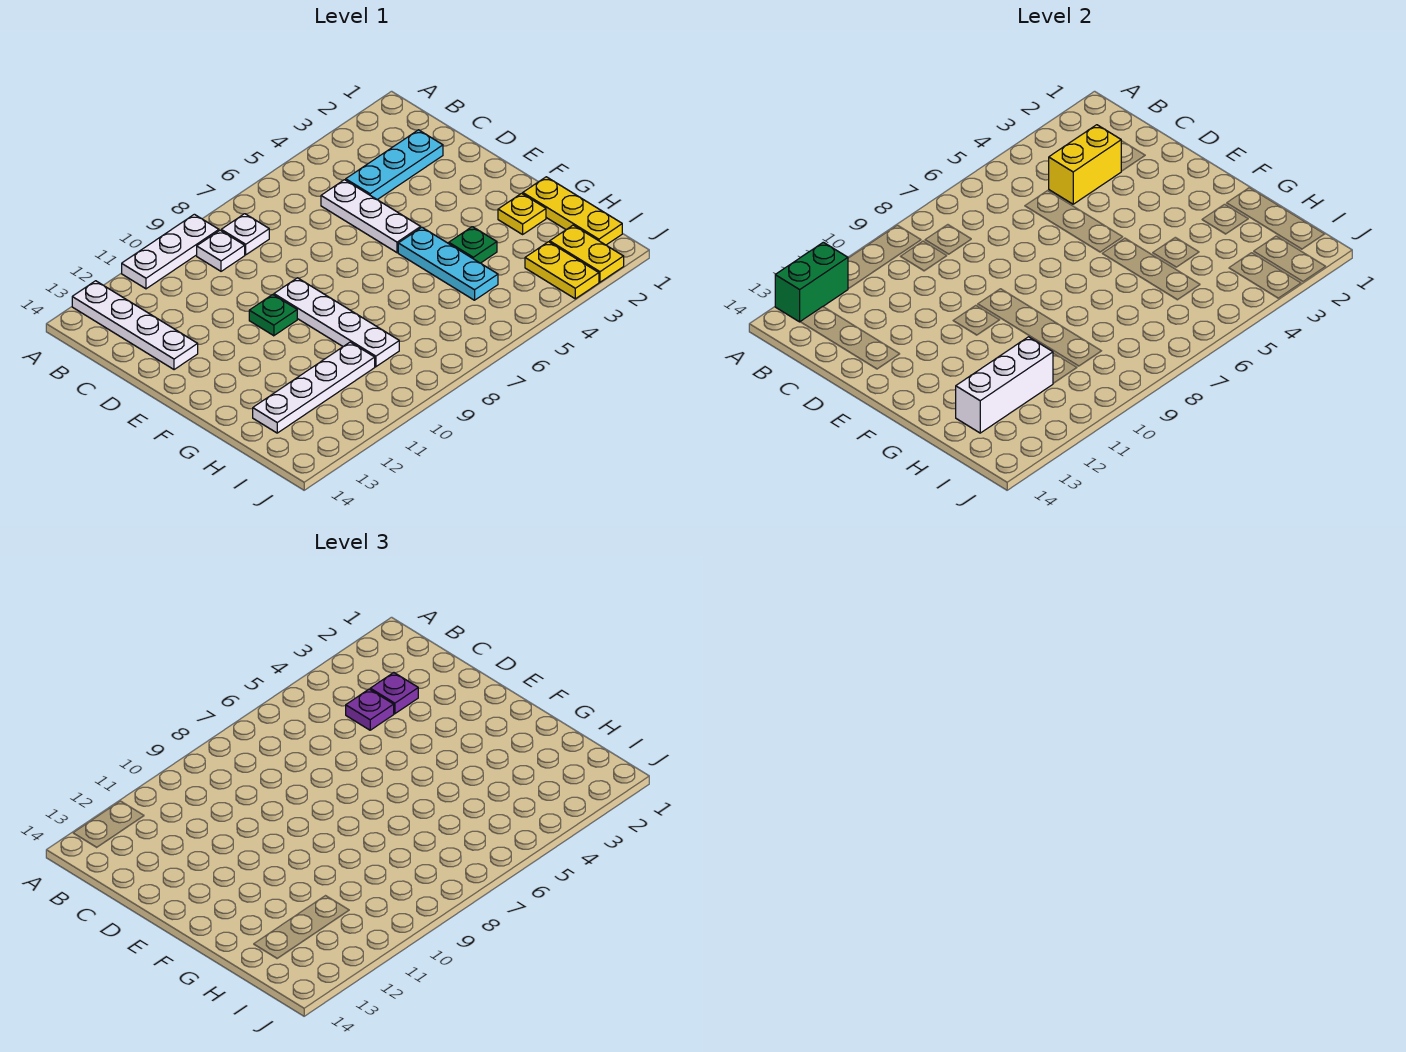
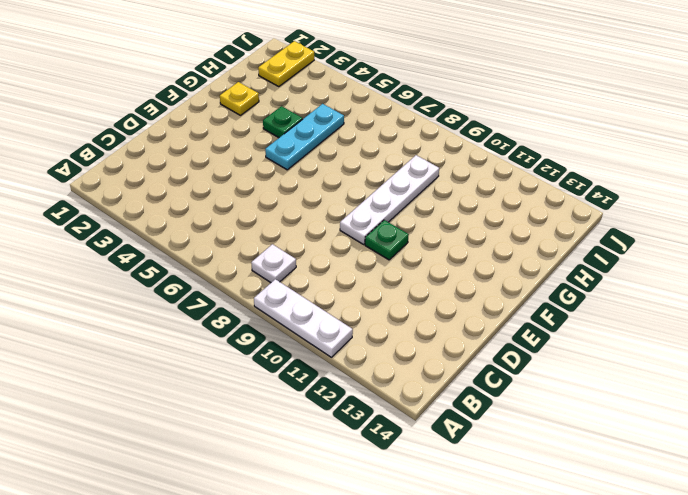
none -> white plate A13:D13 level 1
none -> white plate B9 level 1
none -> cyan plate C2:C4 level 1

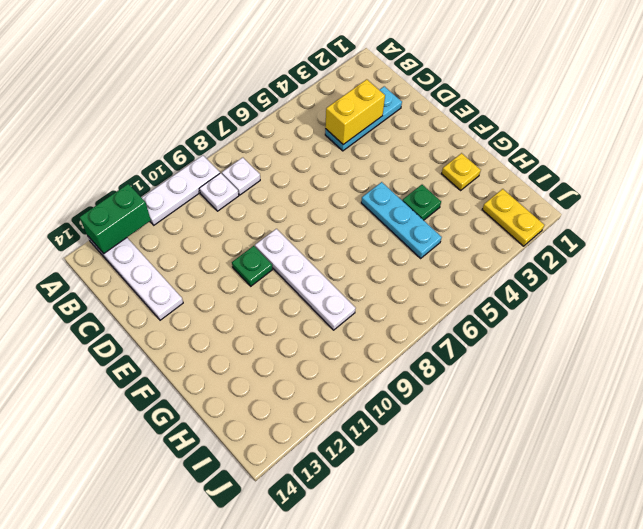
none -> white plate C5:E5 level 1
none -> yellow plate G1:I1 level 1
none -> white plate H10:H13 level 1

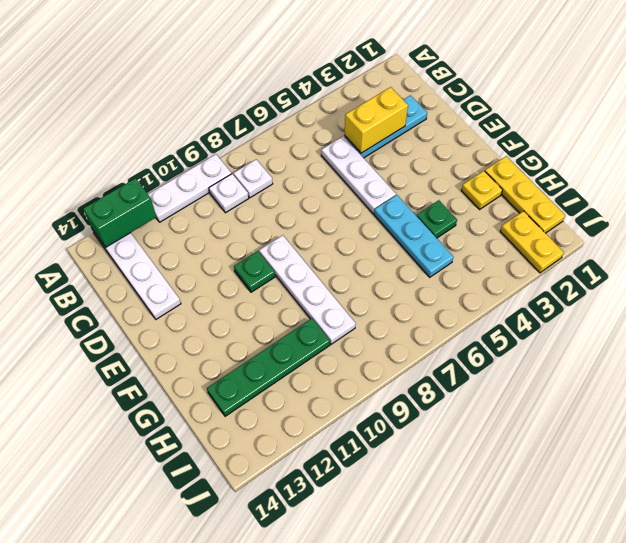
green plate H10:H13 level 1 -> white plate H10:H13 level 1
none -> yellow plate I3:J3 level 1
none -> white brick H11:H13 level 2
none -> purple plate C3 level 3

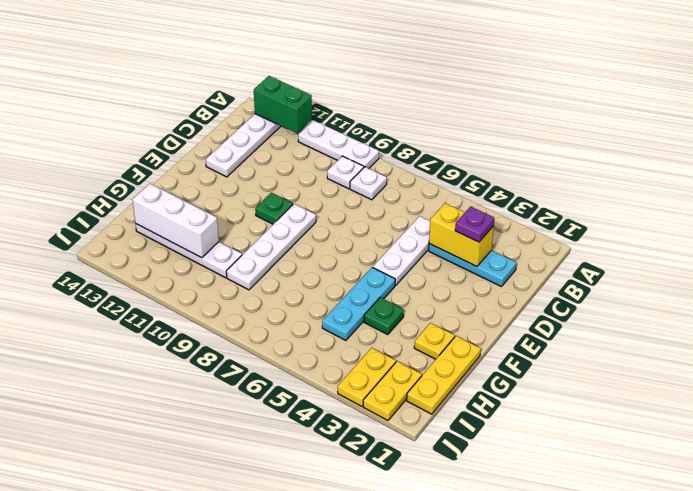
none -> purple plate C4 level 3

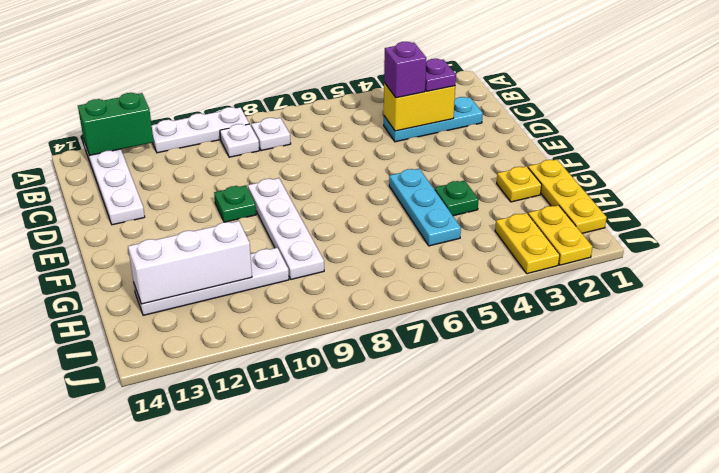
purple brick C4 level 3 -> purple plate C4 level 3
none -> white plate C5:E5 level 1

